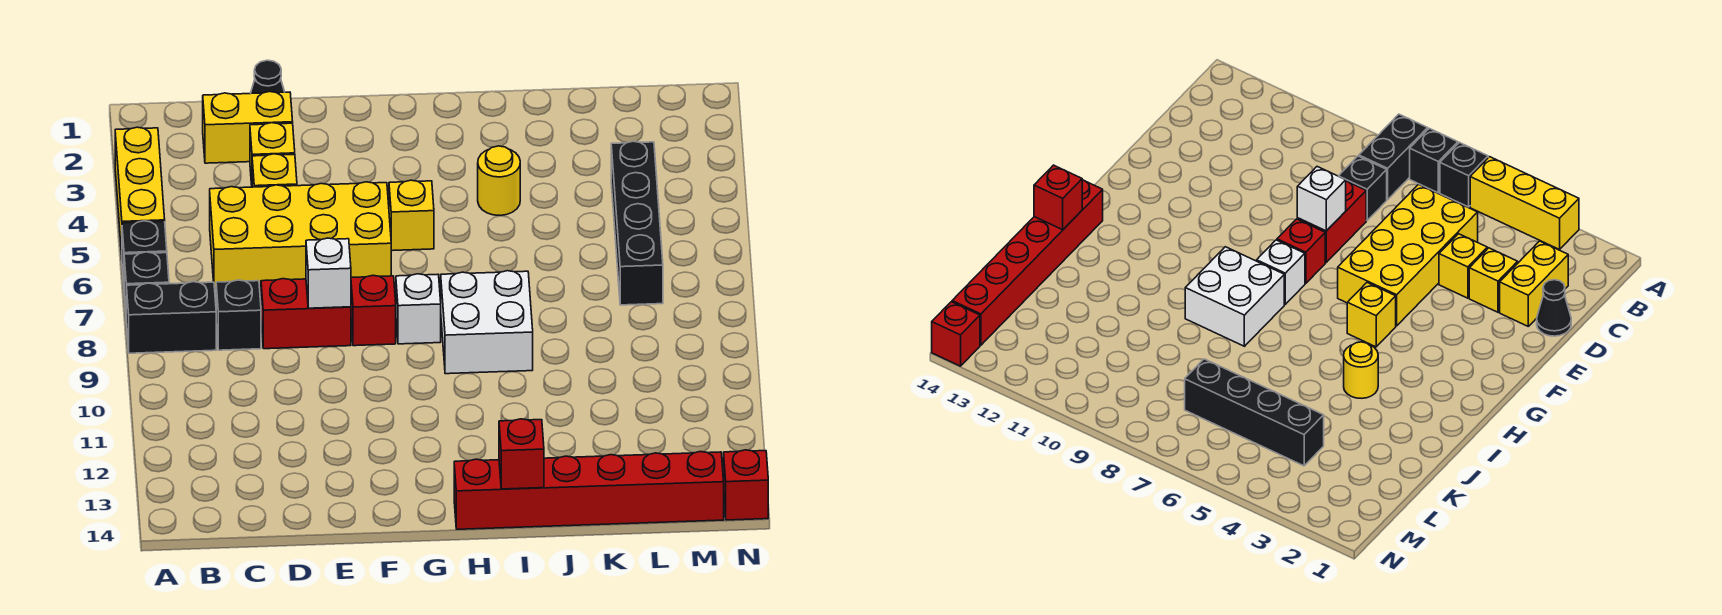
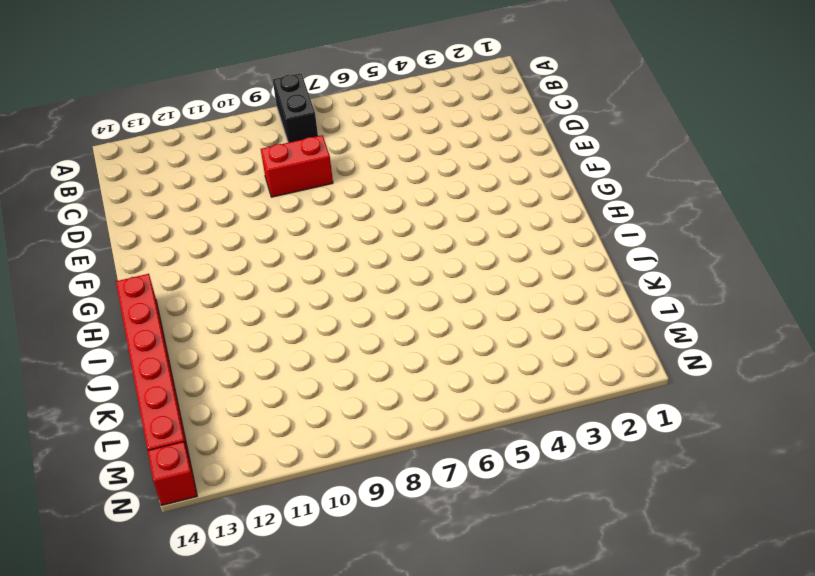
red brick D8:D9 level 1 -> red brick D8:E8 level 1
none -> yellow brick A3:A5 level 1
none -> black brick A6 level 1
none -> black brick A7 level 1

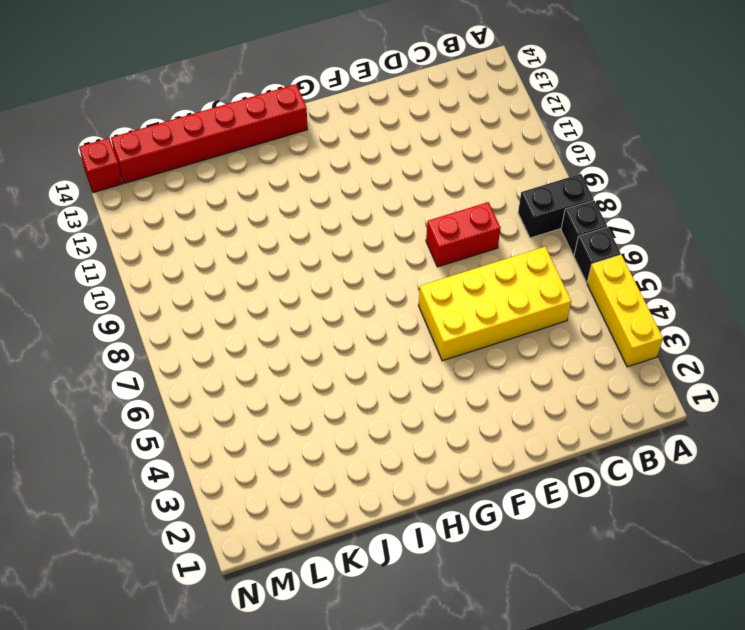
none -> yellow brick C2:D2 level 1
none -> black brick C8 level 1
none -> black cone D1 level 1

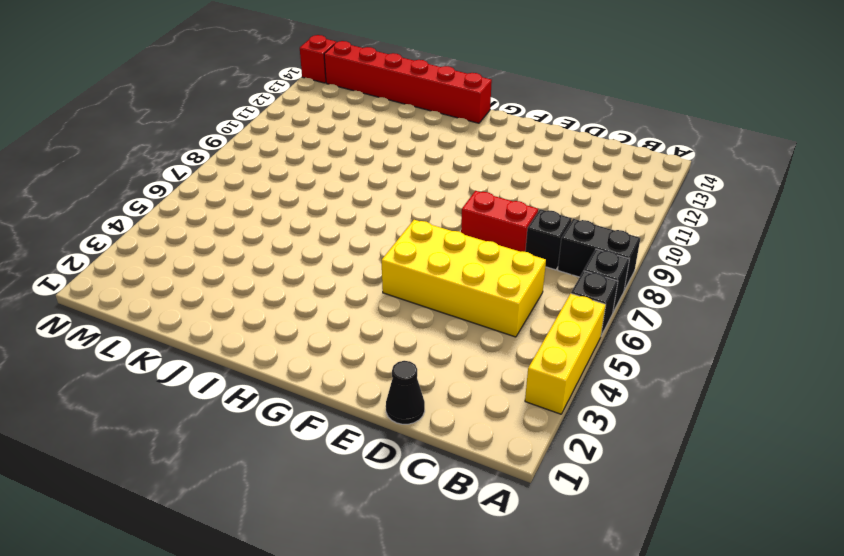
none -> yellow brick C2:D2 level 1
none -> yellow brick D3 level 1
none -> yellow brick D4 level 1

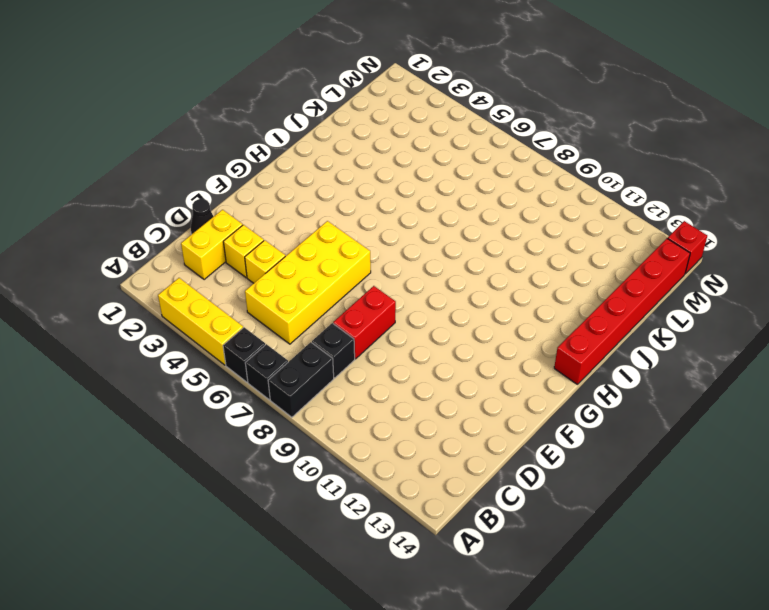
none -> red brick F8 level 1
none -> yellow brick G5 level 1
none -> white brick G8 level 1

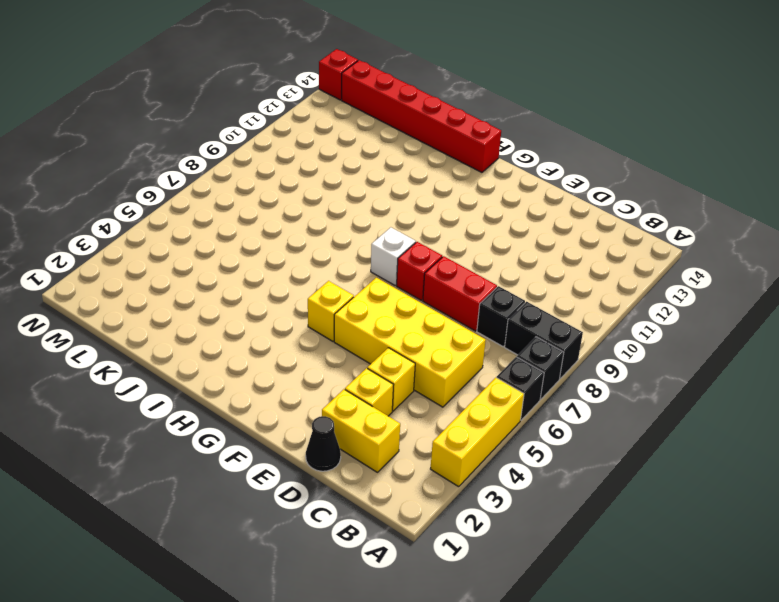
none -> white brick H8:I9 level 1
none -> yellow round brick I4 level 1
none -> black brick L4:L7 level 1

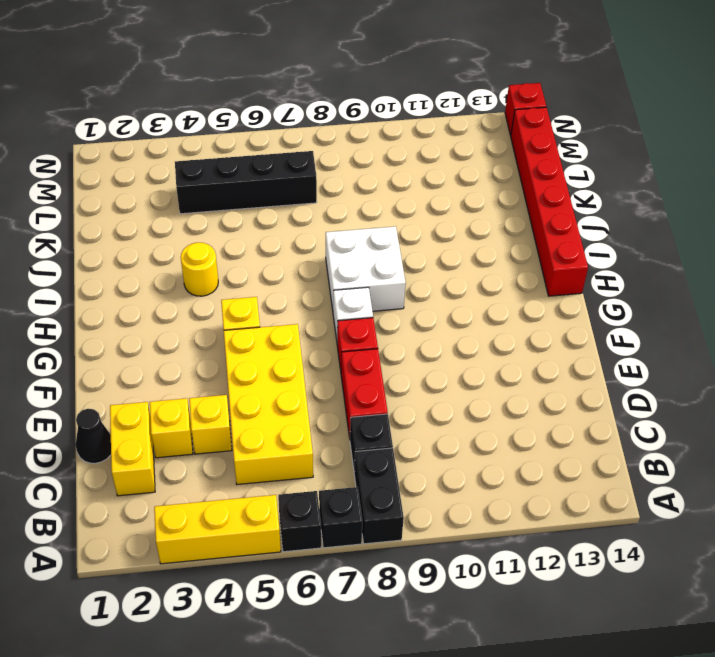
none -> white brick E8 level 2
none -> red brick I14 level 2

